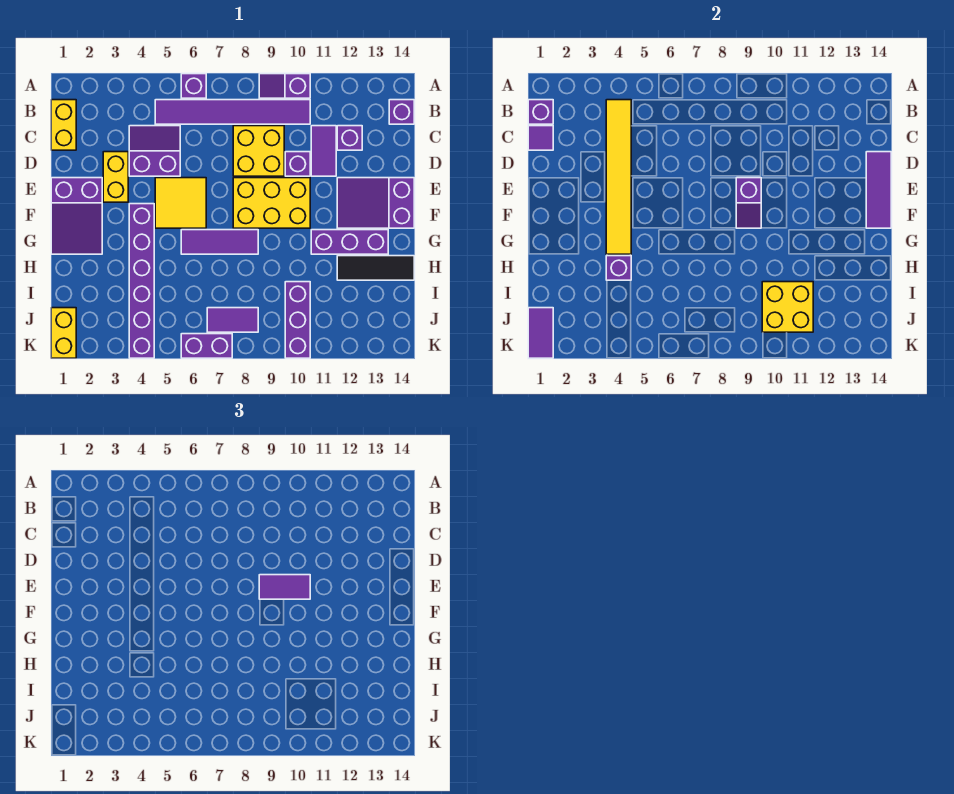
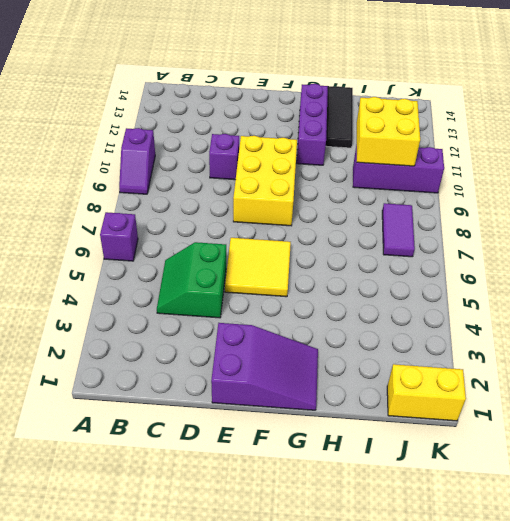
green slope C4:D5 level 1 top D -> purple slope C4:D5 level 1 top D
none -> yellow brick B1:C1 level 1
none -> purple tile B5:B10 level 1
none -> purple brick B14 level 1
none -> yellow brick C8:D9 level 1

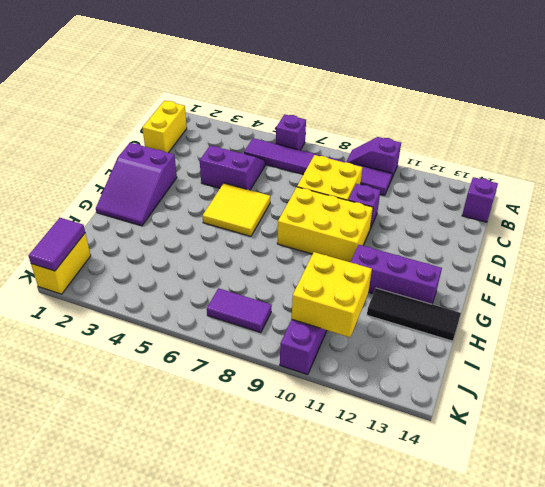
none -> purple tile C11:D11 level 1
none -> purple brick C12 level 1
none -> yellow brick D3:E3 level 1
none -> purple slope E12:F14 level 1 top 14

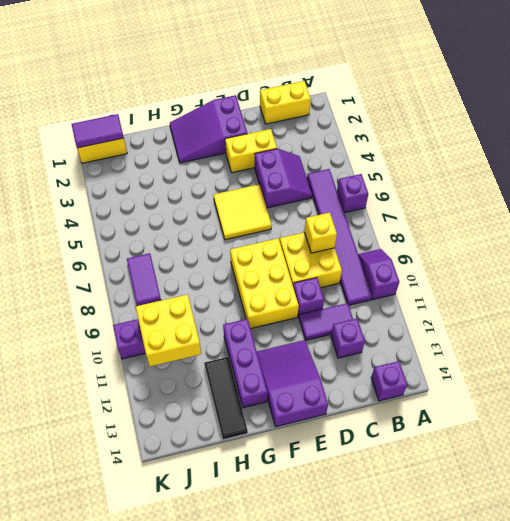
yellow brick C8 level 2 -> none
none -> purple brick F4:K4 level 1
none -> purple tile G6:G8 level 1
none -> purple brick K6:K7 level 1
none -> purple brick B1 level 2

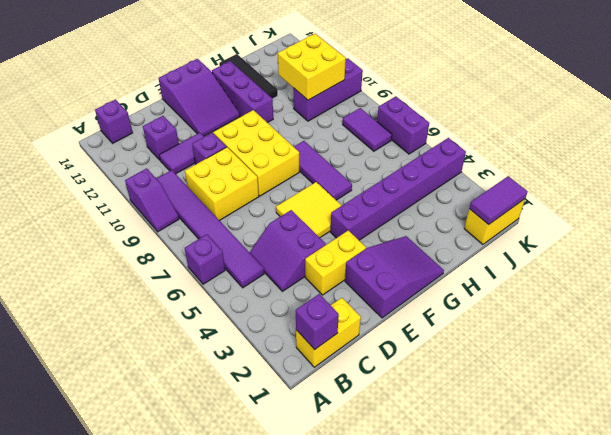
none -> yellow tile B4:G4 level 2
none -> purple tile C1 level 2
none -> purple tile D14:F14 level 2
none -> purple slope E9:F9 level 2 top E

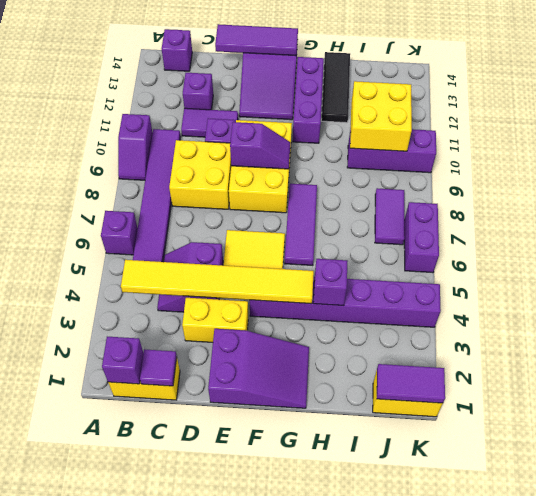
none -> purple tile E9:E10 level 3

